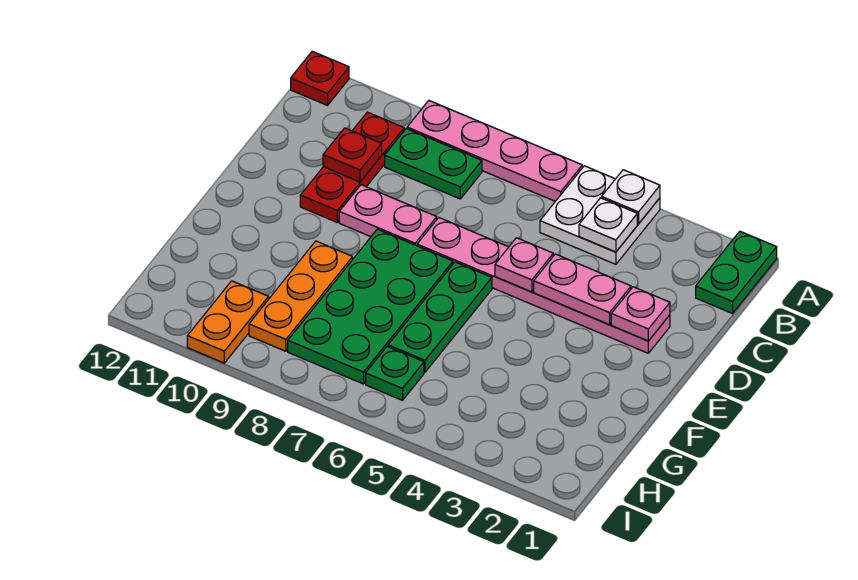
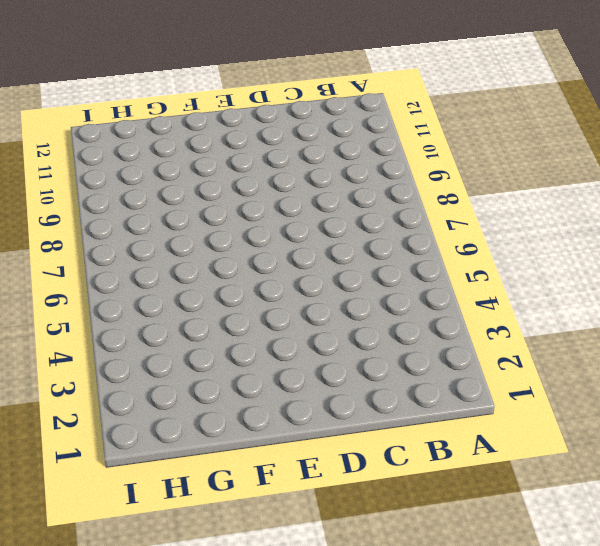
none -> green plate A1:B1 level 1
none -> white plate A4:B5 level 1
none -> pink plate A6:A9 level 1

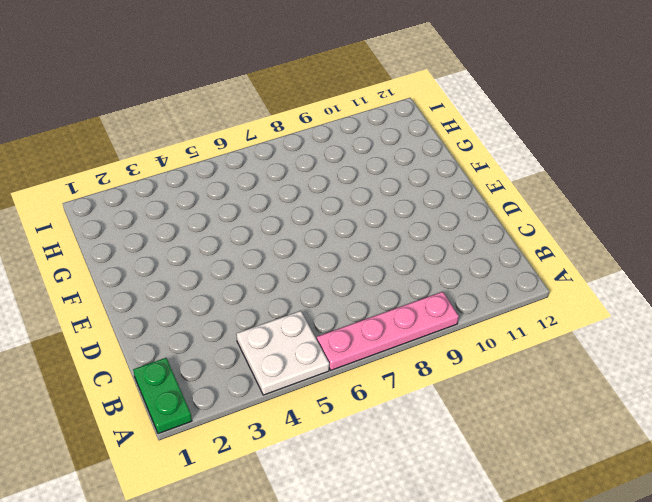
none -> red plate A12 level 1
none -> green plate B8:B9 level 1
none -> red plate B10:D10 level 1

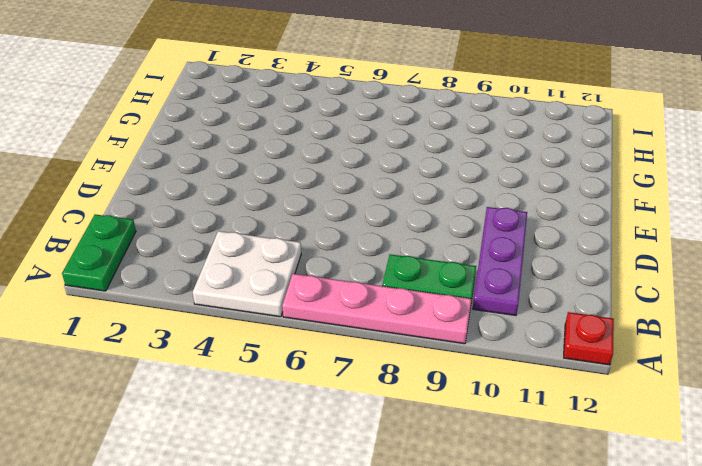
purple plate B10:D10 level 1 -> red plate B10:D10 level 1
none -> pink plate D2:D7 level 1
none -> pink plate D8:D9 level 1
none -> green plate E6:G6 level 1

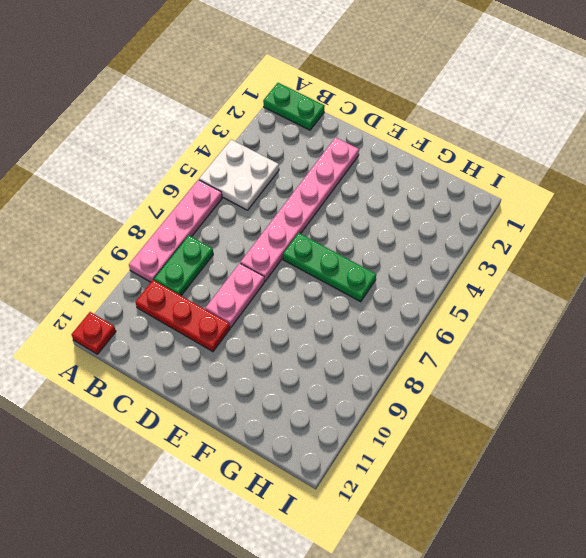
none -> green plate E7:H8 level 1
none -> orange plate F9:H9 level 1
none -> green plate H6 level 1

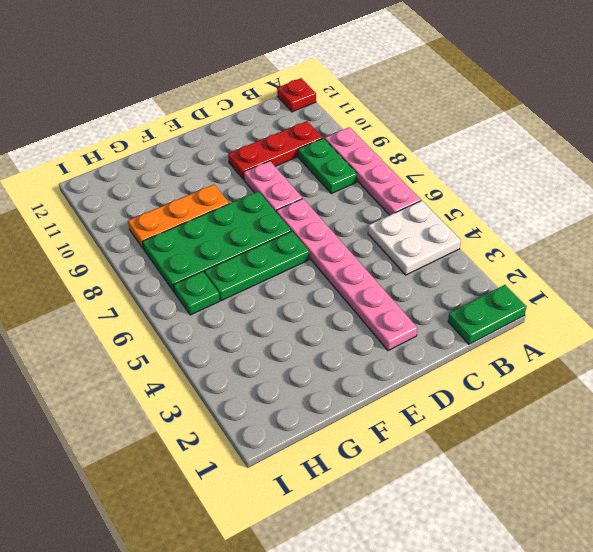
none -> orange plate H10:I10 level 1
none -> white plate A4 level 2
none -> white plate B4 level 2

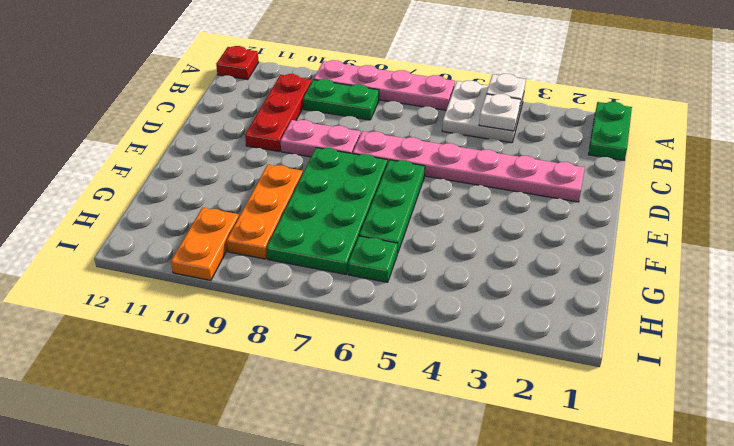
none -> red plate C10 level 2
none -> pink plate D2 level 2
none -> pink plate D3:D4 level 2

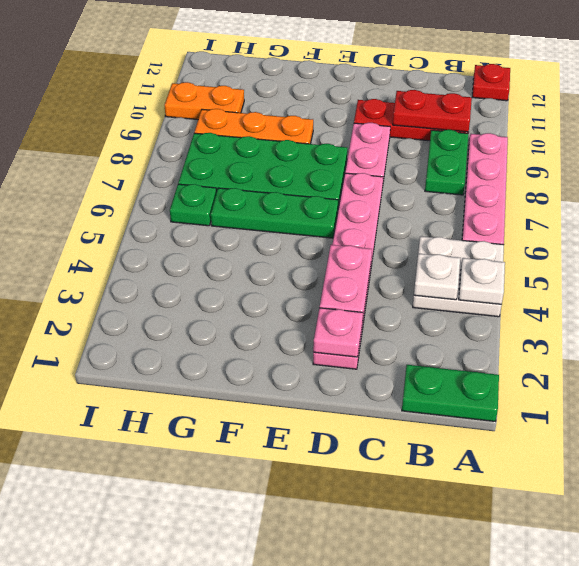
red plate B10:C10 level 2 -> red plate C10 level 2
none -> pink plate D5 level 2

